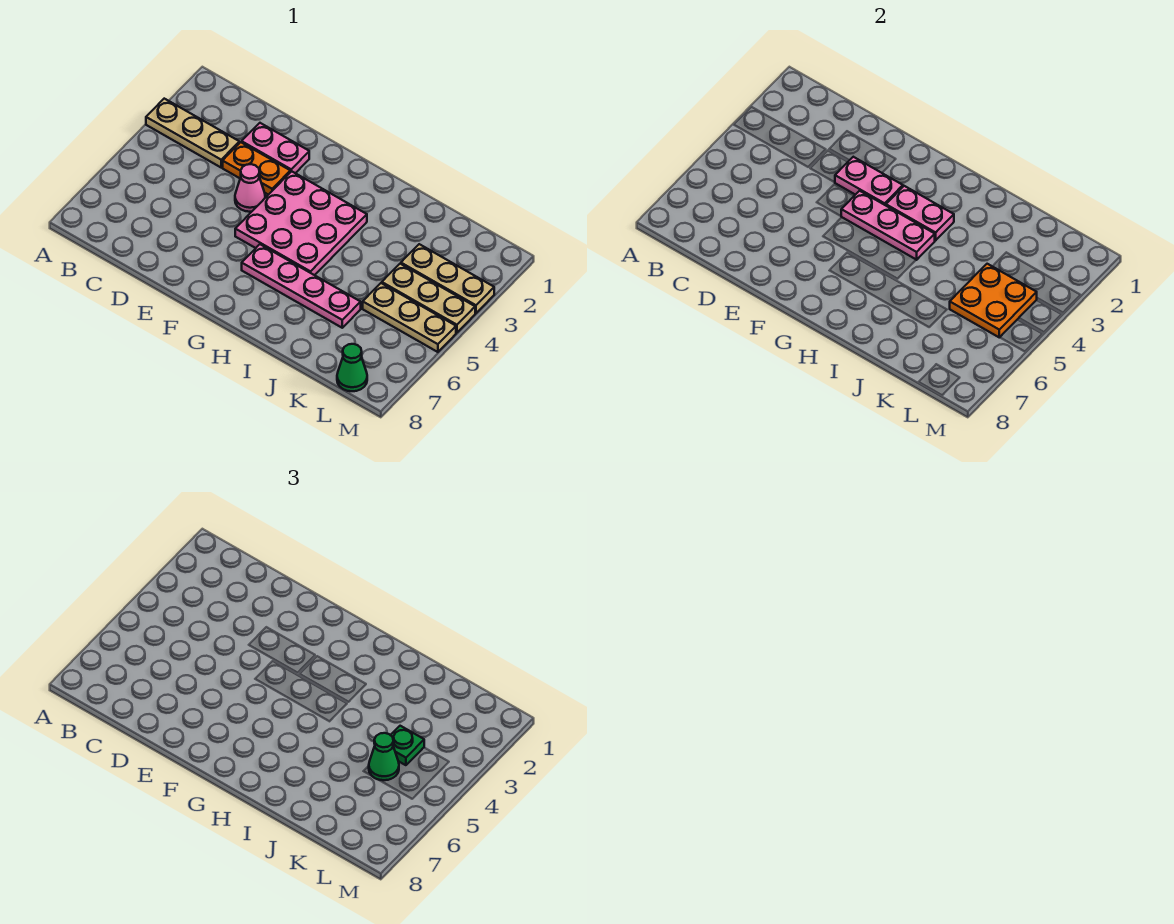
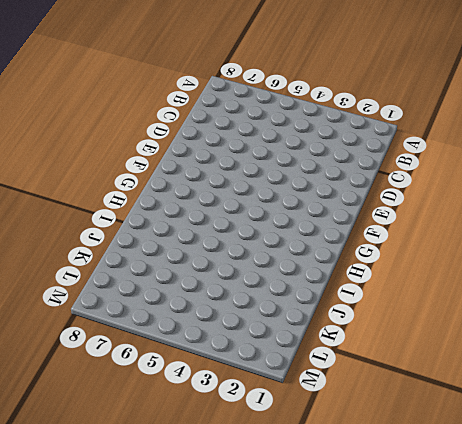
none -> tan plate A3:C3 level 1
none -> pink plate D2:E2 level 1
none -> orange plate D3:E3 level 1

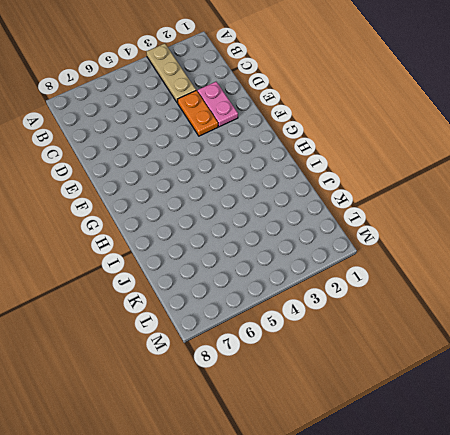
none -> pink cone E4 level 1
none -> pink plate F3:H5 level 1
none -> pink plate G6:J6 level 1

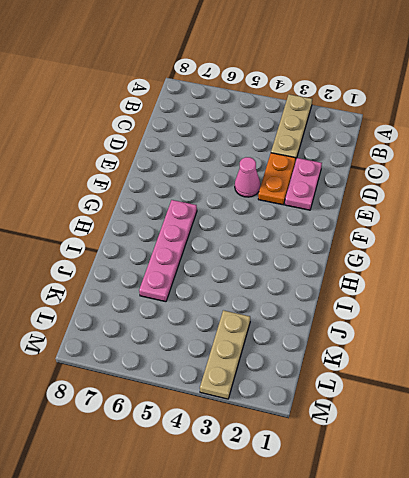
none -> pink plate F3:H5 level 1
none -> tan plate K4:M4 level 1
none -> tan plate K5:M5 level 1

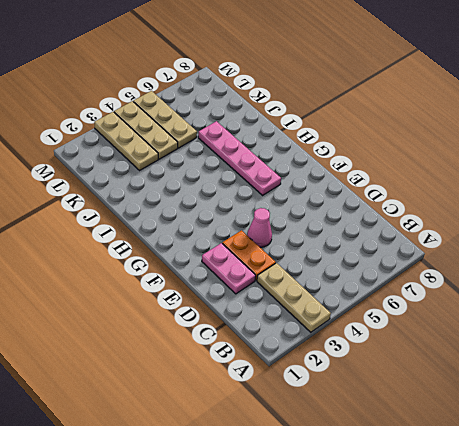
none -> pink plate F3:H5 level 1
none -> green cone L8 level 1
none -> pink plate E3:F3 level 2

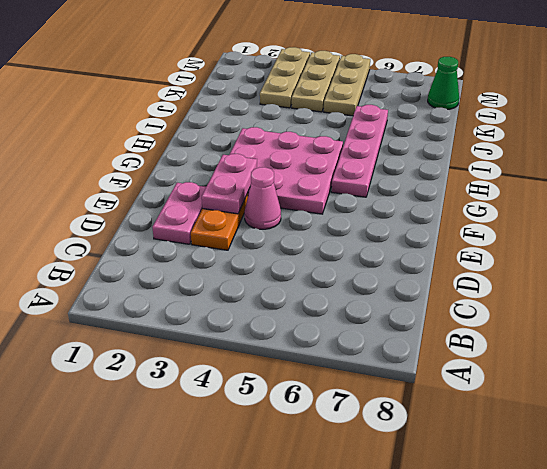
none -> tan plate A3:C3 level 1
none -> pink plate F4:H4 level 2
none -> pink plate G3:H3 level 2

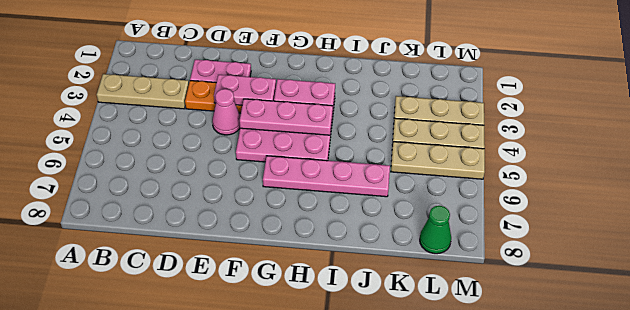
none -> orange plate K4:L5 level 2
none -> green plate K4 level 3
none -> green cone K5 level 3

